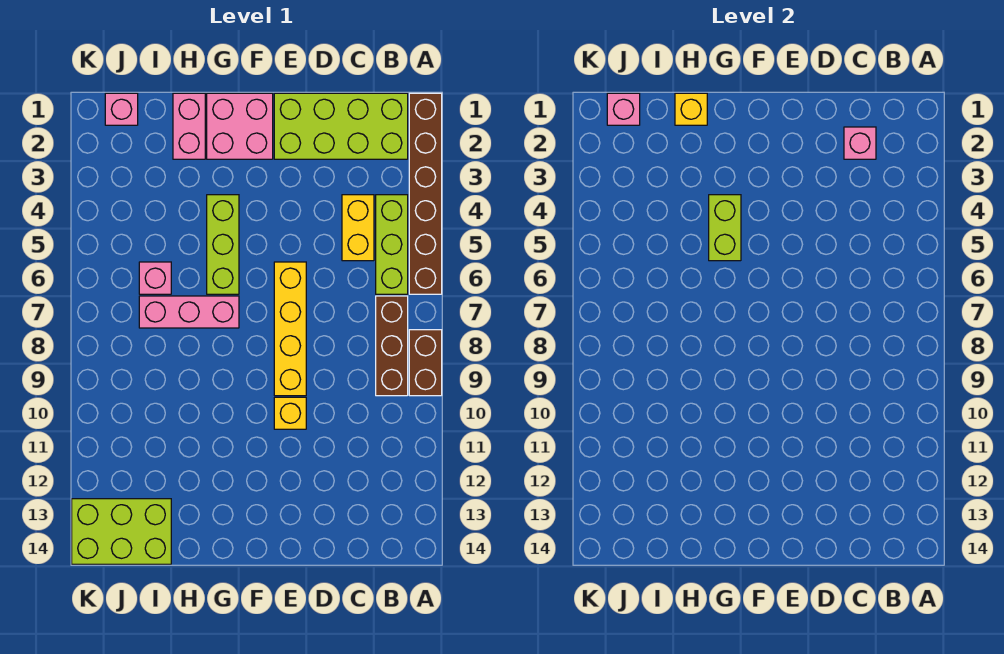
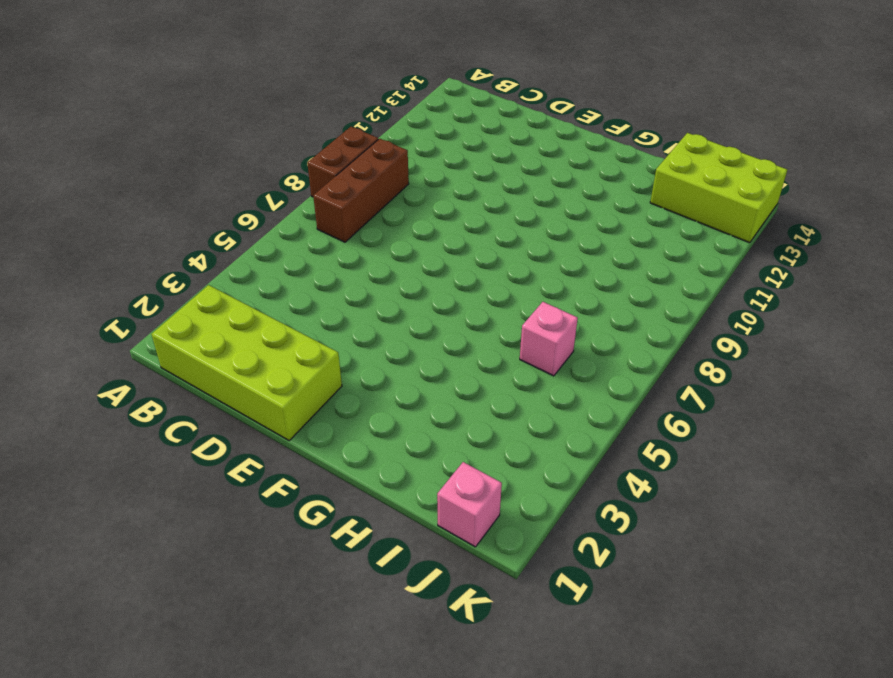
none -> brown brick A1:A6 level 1
none -> lime brick B4:B6 level 1
none -> yellow brick C4:C5 level 1

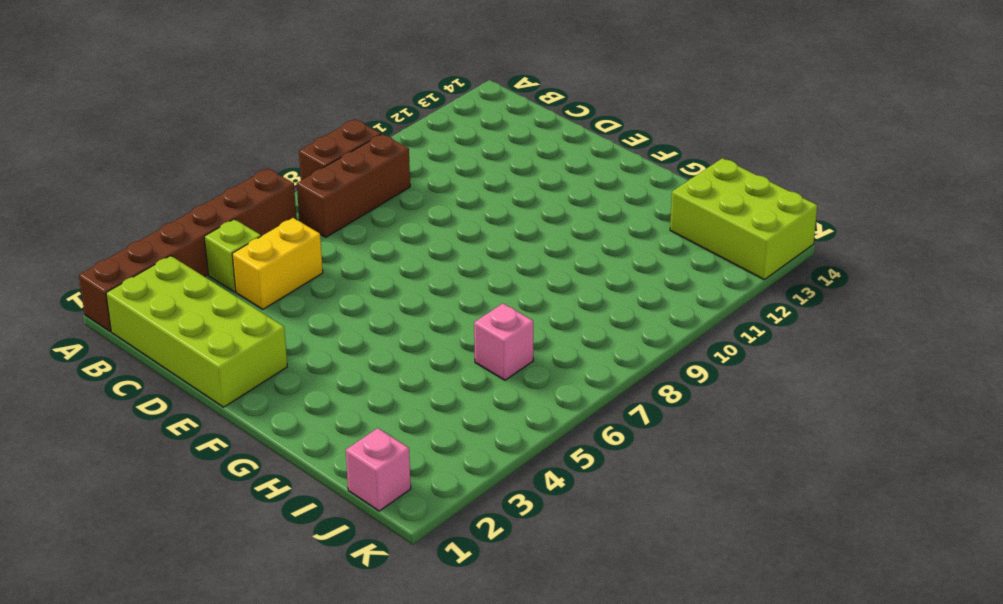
lime brick B4 level 1 -> lime brick B4:B6 level 1
none -> yellow brick E6:E9 level 1
none -> yellow brick E10 level 1
none -> pink brick F1:G2 level 1

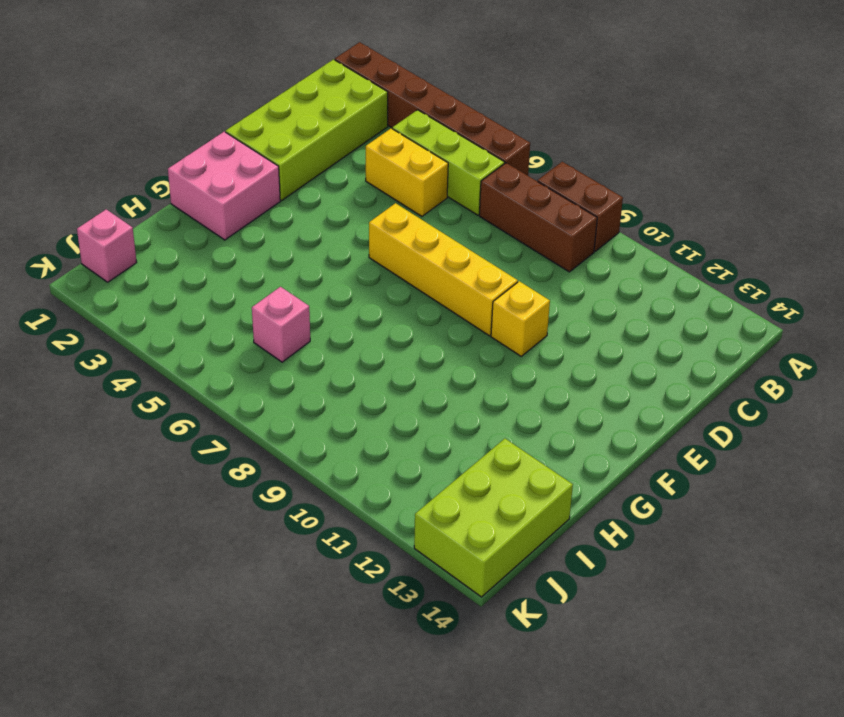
none -> lime brick G4:G6 level 1
none -> pink brick G7:I7 level 1
none -> pink brick H1:H2 level 1

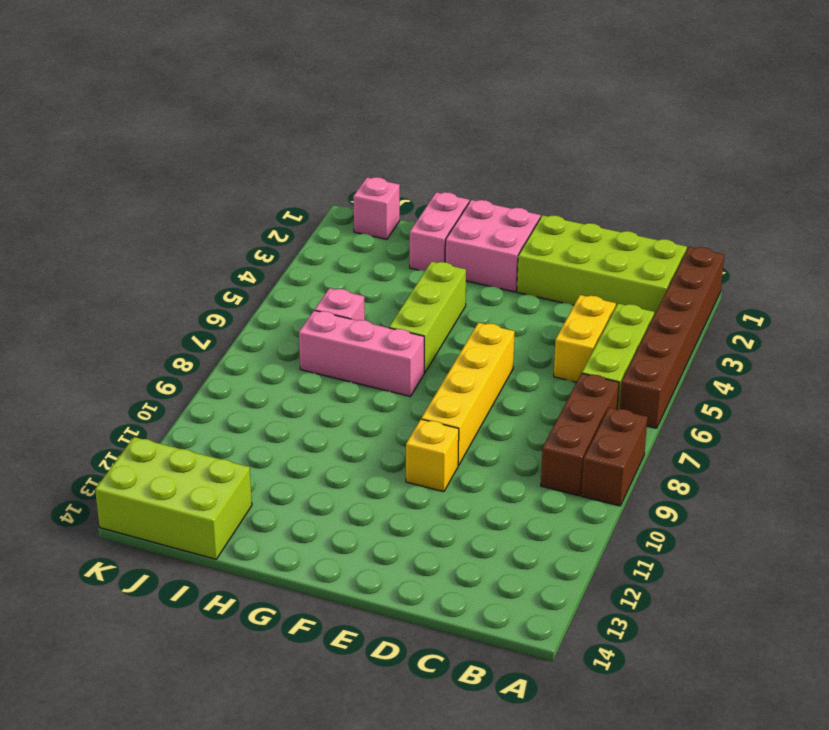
none -> pink brick C2 level 2
none -> lime brick G4:G5 level 2
none -> yellow brick H1 level 2

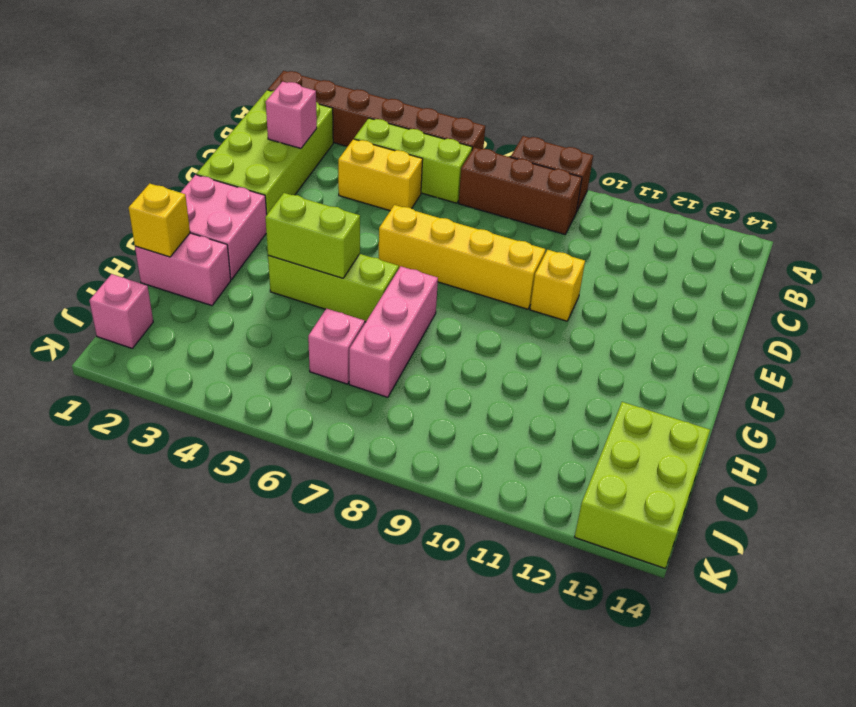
none -> pink brick J1 level 2

